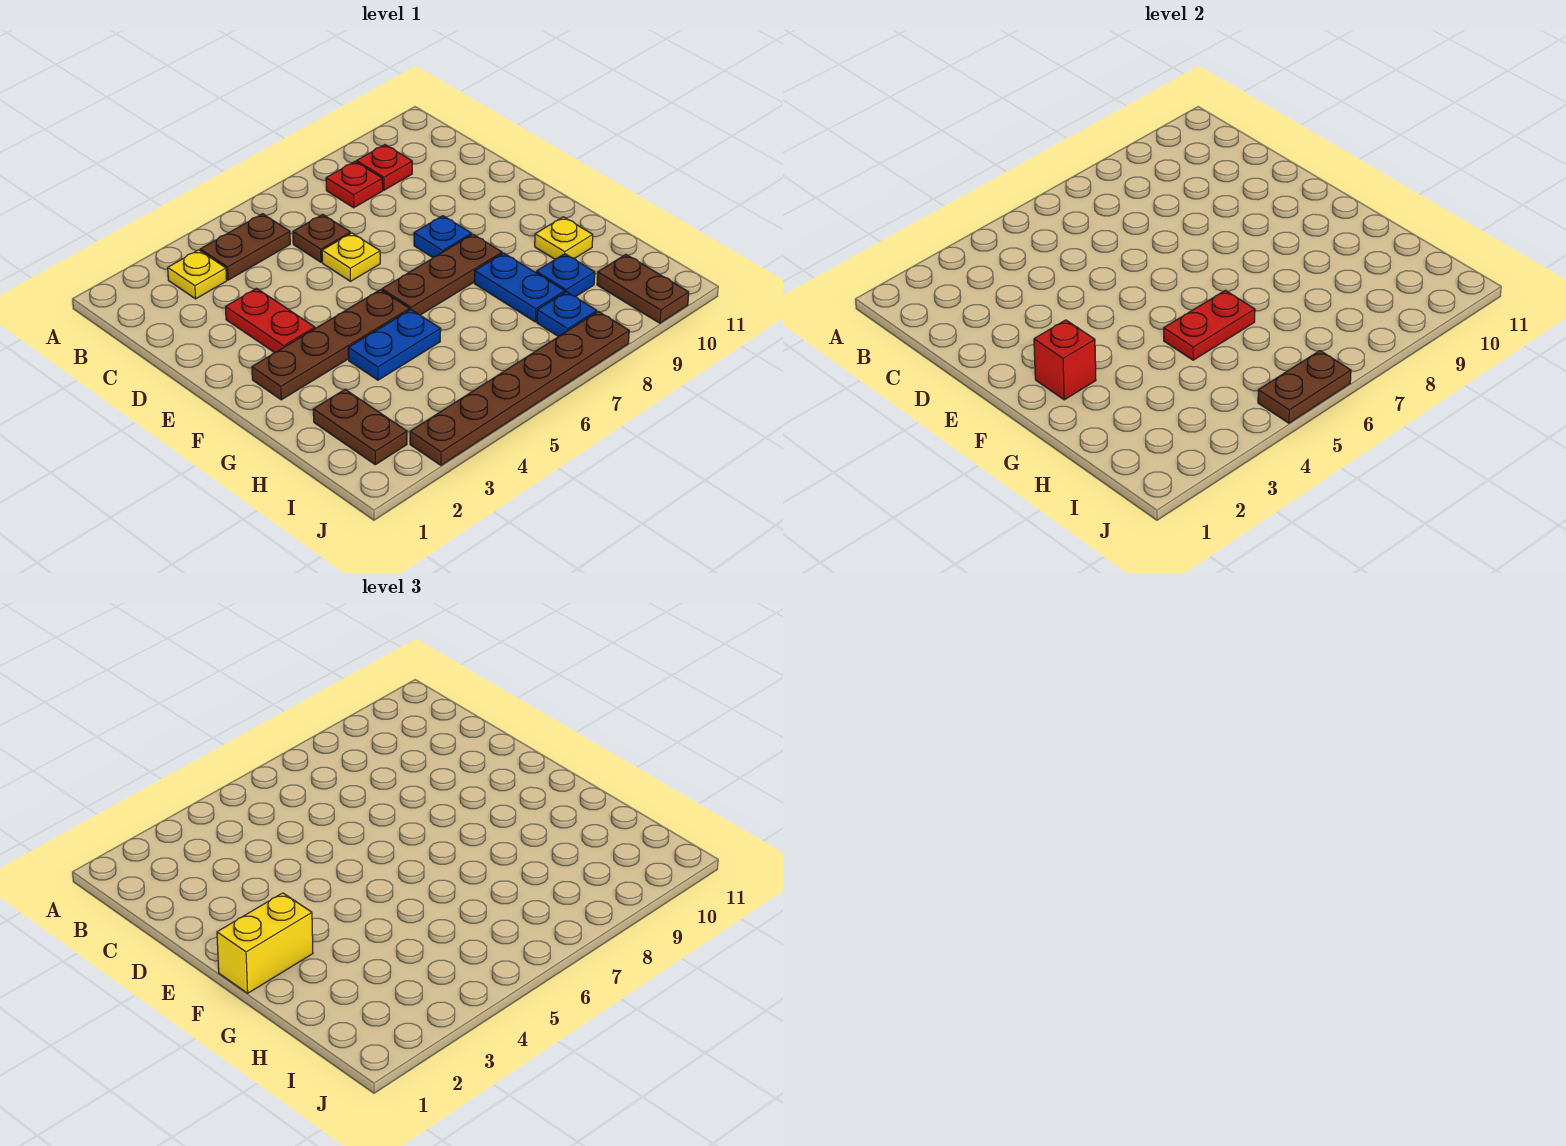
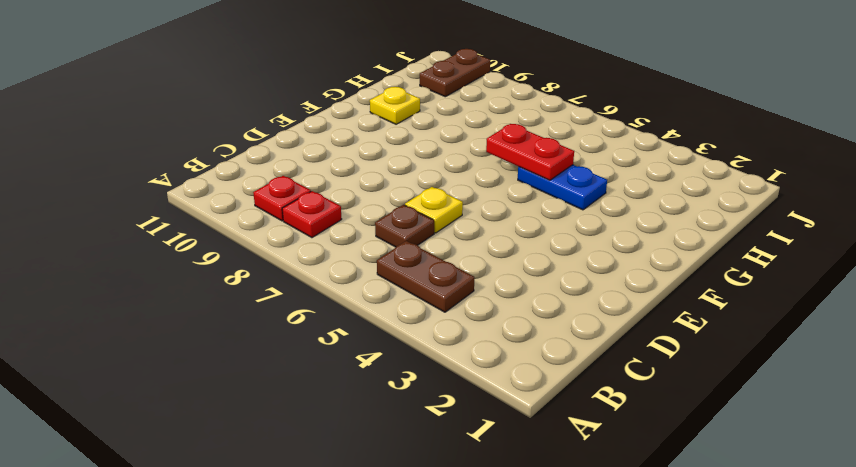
none -> yellow plate B3 level 1
none -> red plate D3:E3 level 1
none -> blue plate E8 level 1

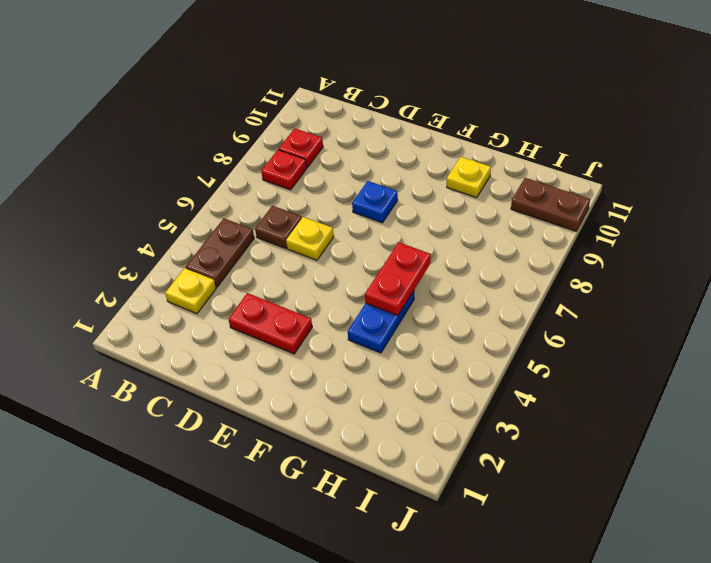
none -> brown plate F2:F5 level 1
none -> brown plate F6:F8 level 1
none -> blue plate G8:H8 level 1

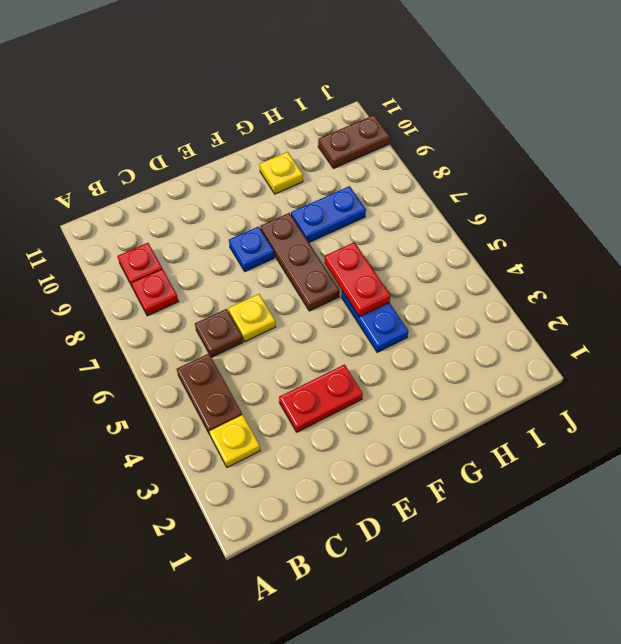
none -> brown plate F2:F5 level 1
none -> brown plate H2:I2 level 1
none -> blue plate H9 level 1

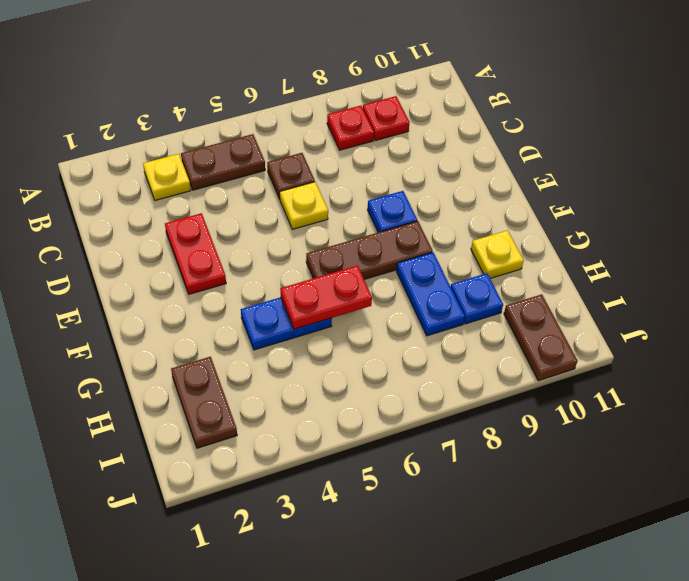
none -> brown plate F2:F5 level 1
none -> blue plate I8 level 1
none -> brown plate J3:J8 level 1

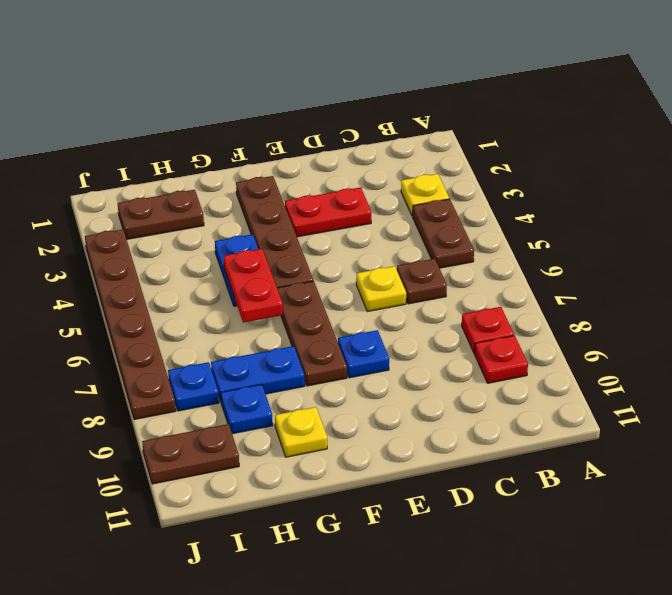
none -> red brick F2 level 2
none -> brown plate J5:J6 level 2
none -> yellow brick F1:F2 level 3

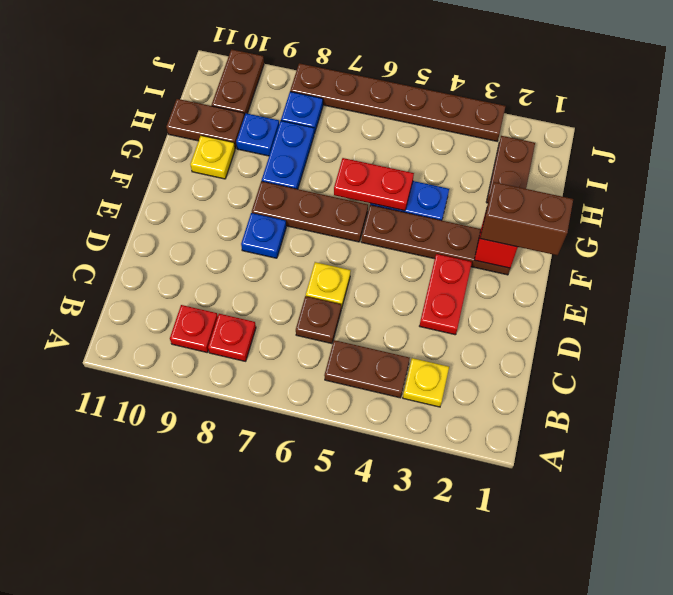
brown brick F1:F2 level 3 -> yellow brick F1:F2 level 3
brown plate H10:H11 level 1 -> brown plate J5:J6 level 2

